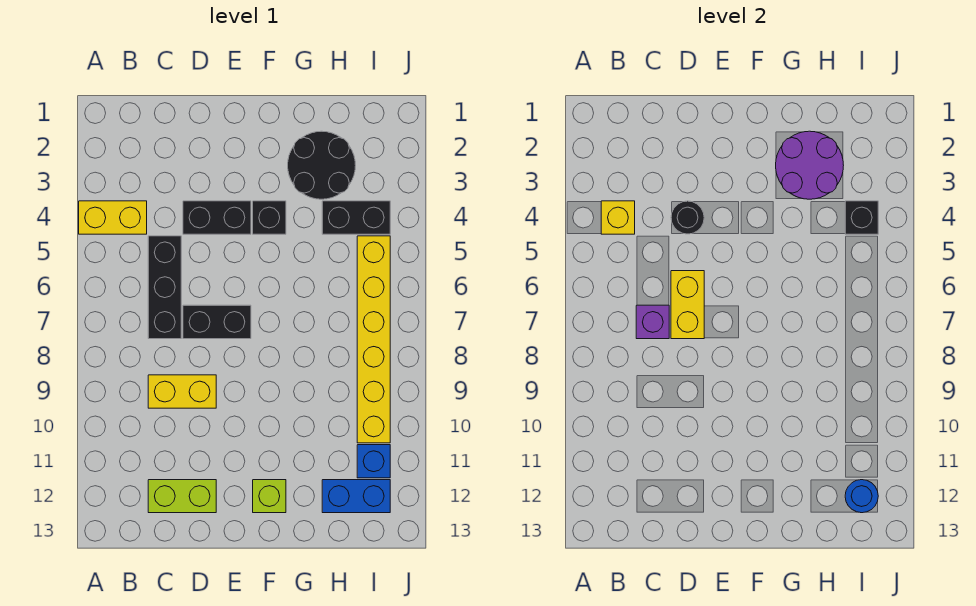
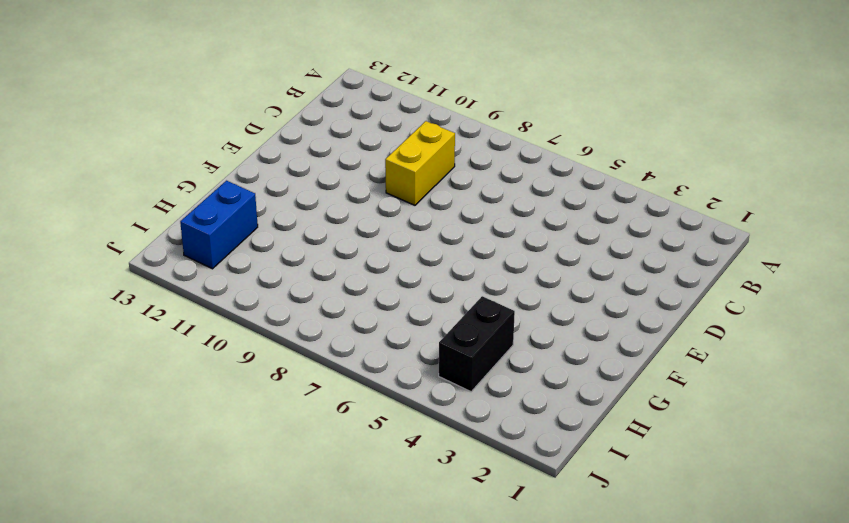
none -> yellow brick A4:B4 level 1
none -> black brick C5:C7 level 1
none -> lime brick C12:D12 level 1

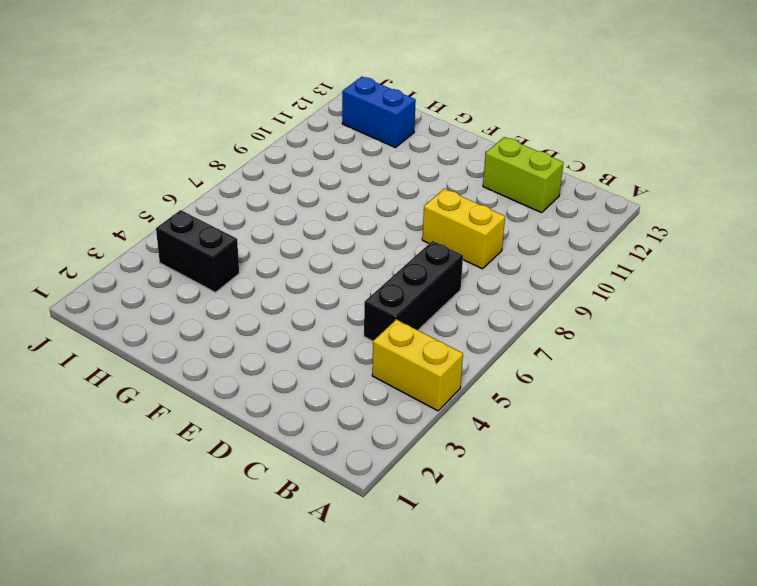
none -> black brick D4:E4 level 1
none -> black brick D7:E7 level 1
none -> black brick F4 level 1

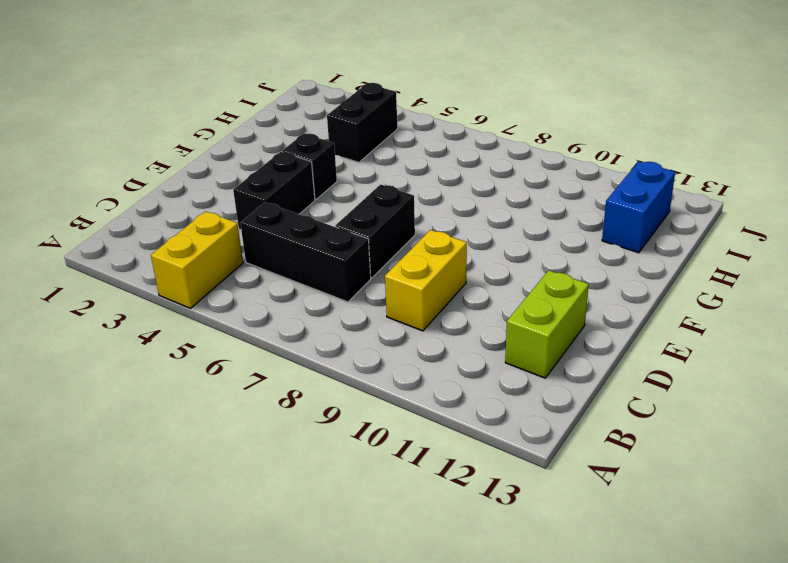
none -> lime brick F12 level 1
none -> black round brick G2:H3 level 1
none -> yellow brick I5:I10 level 1

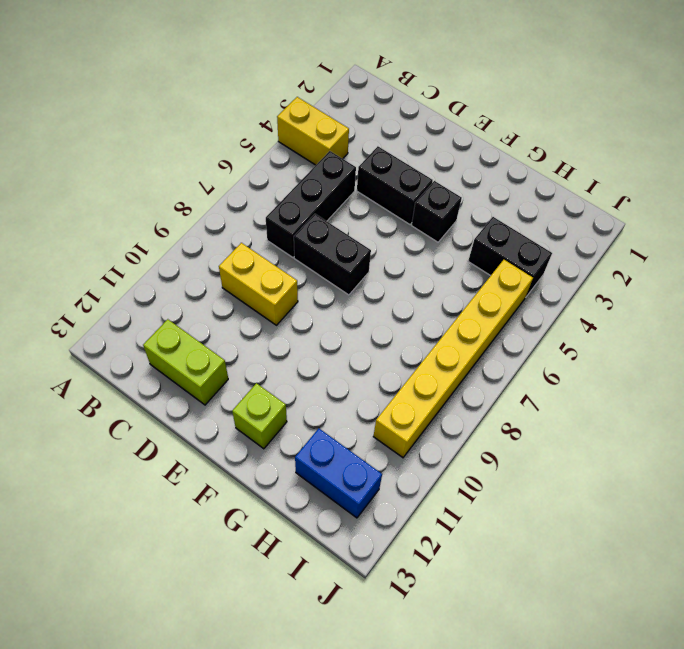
none -> black round brick G2:H3 level 1
none -> blue brick I11 level 1
none -> yellow brick B4 level 2

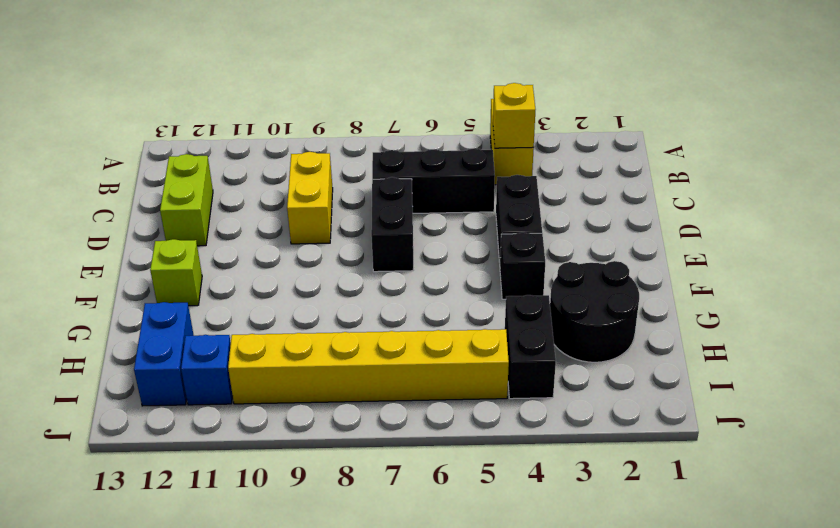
none -> purple brick C7 level 2
none -> black round brick D4 level 2
none -> yellow brick D6:D7 level 2

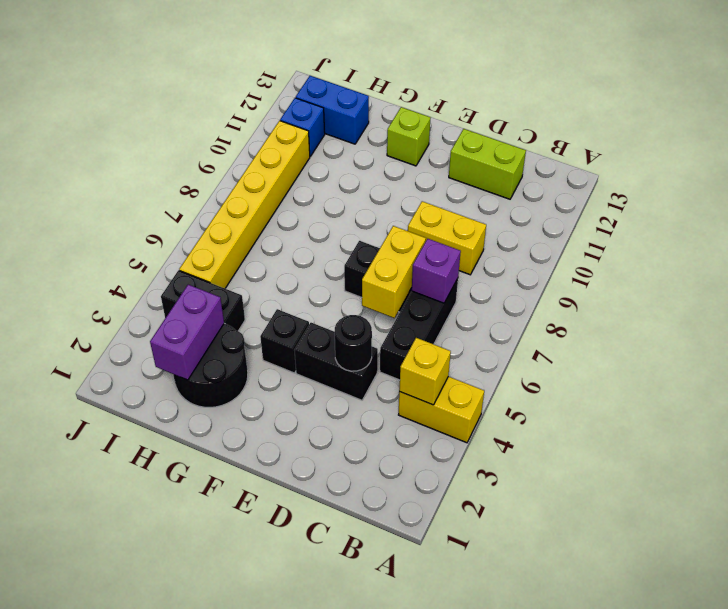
purple brick H2:H3 level 2 -> purple round brick G2:H3 level 2
none -> black brick I4 level 2
none -> blue round brick I12 level 2

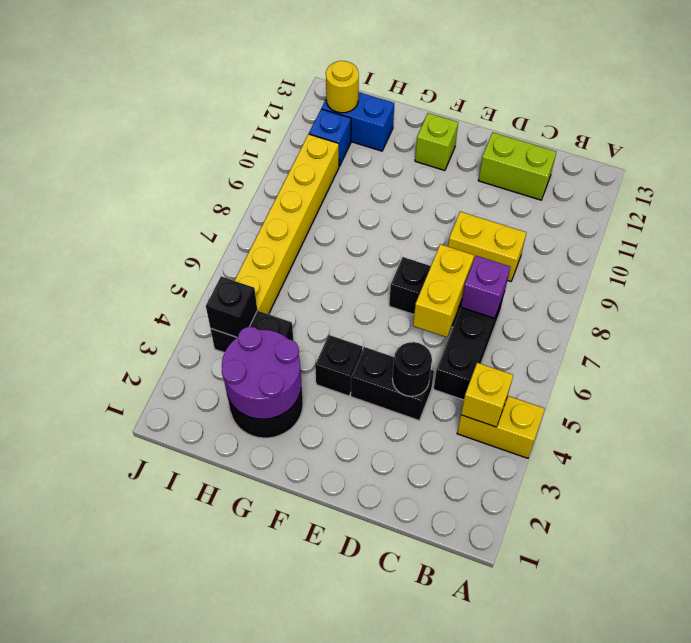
yellow round brick I12 level 2 -> blue round brick I12 level 2

